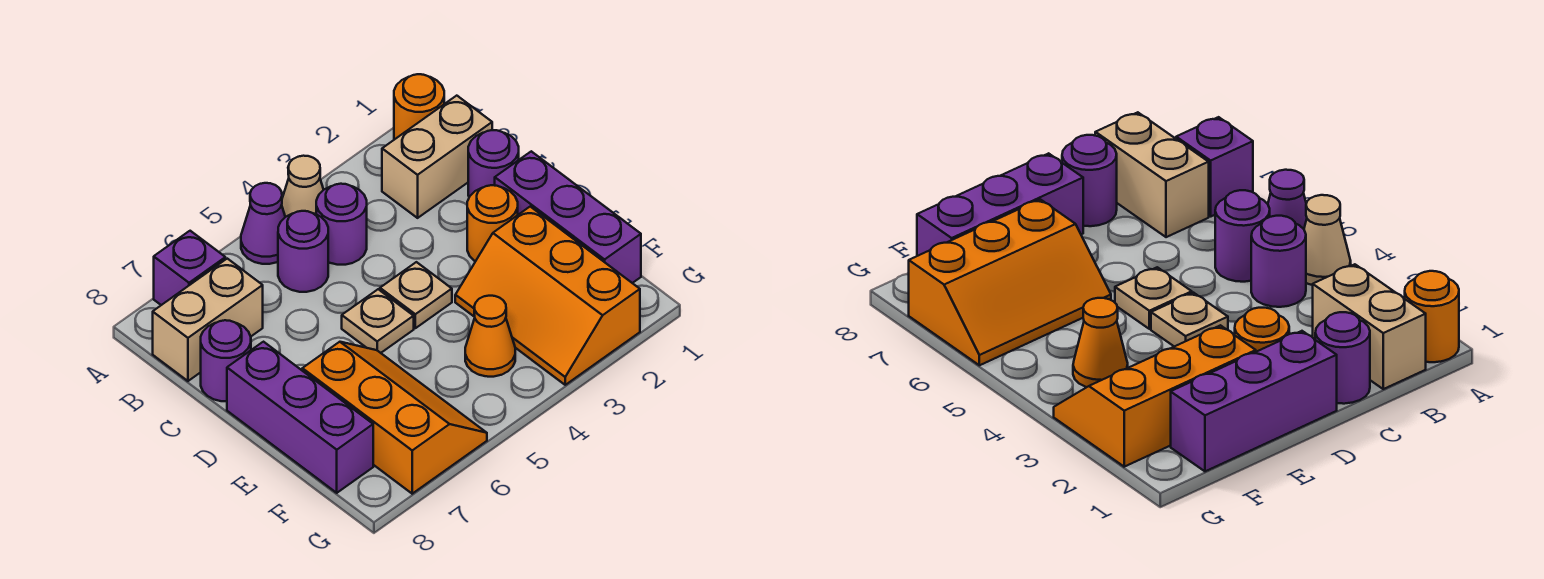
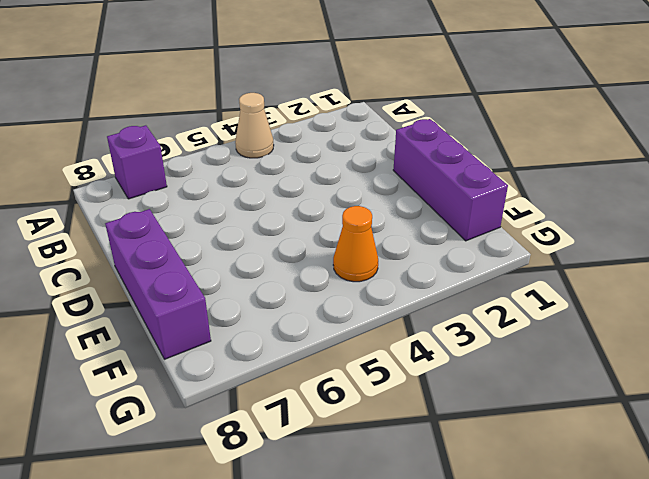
none -> orange round brick A1 level 1
none -> purple cone A5 level 1
none -> tan brick B1:B2 level 1

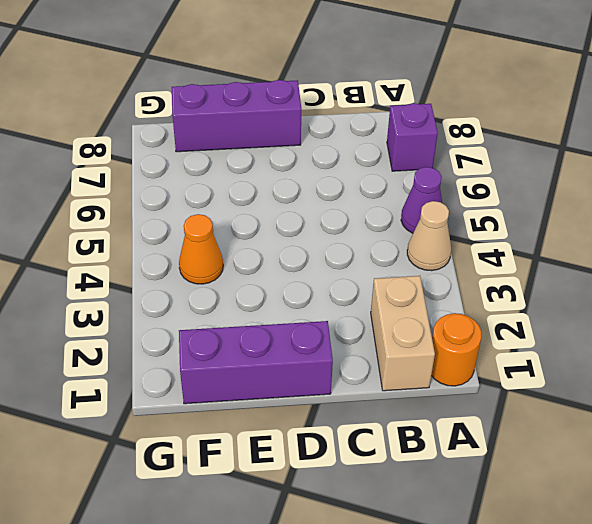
none -> purple round brick B4 level 1
none -> purple round brick B5 level 1
none -> tan brick B7:B8 level 1

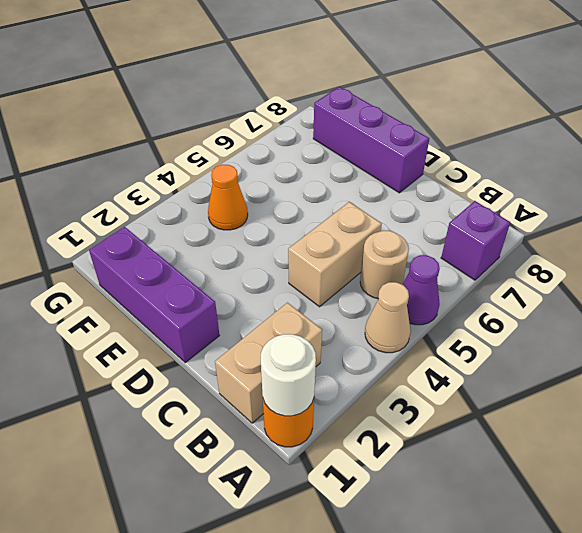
white round brick A1 level 2 -> none
tan round brick B5 level 1 -> purple round brick B5 level 1
tan brick C4:C5 level 1 -> tan brick B7:B8 level 1
none -> purple round brick B4 level 1
none -> purple round brick C1 level 1
none -> purple round brick C8 level 1

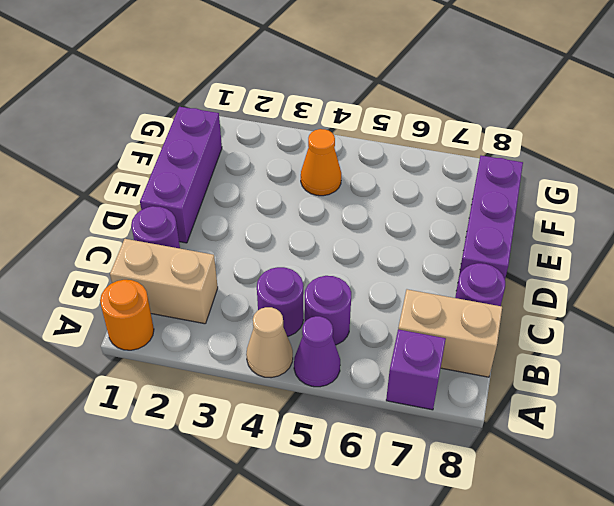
none -> orange round brick D2 level 1
none -> tan plate D4 level 1
none -> tan plate D5 level 1

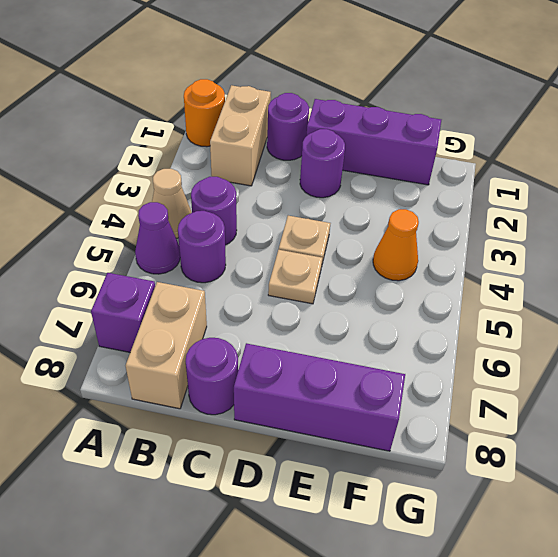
purple round brick D2 level 1 -> orange round brick D2 level 1
none -> orange slope E2:G3 level 1 top 2
none -> orange slope E6:G7 level 1 top 7

